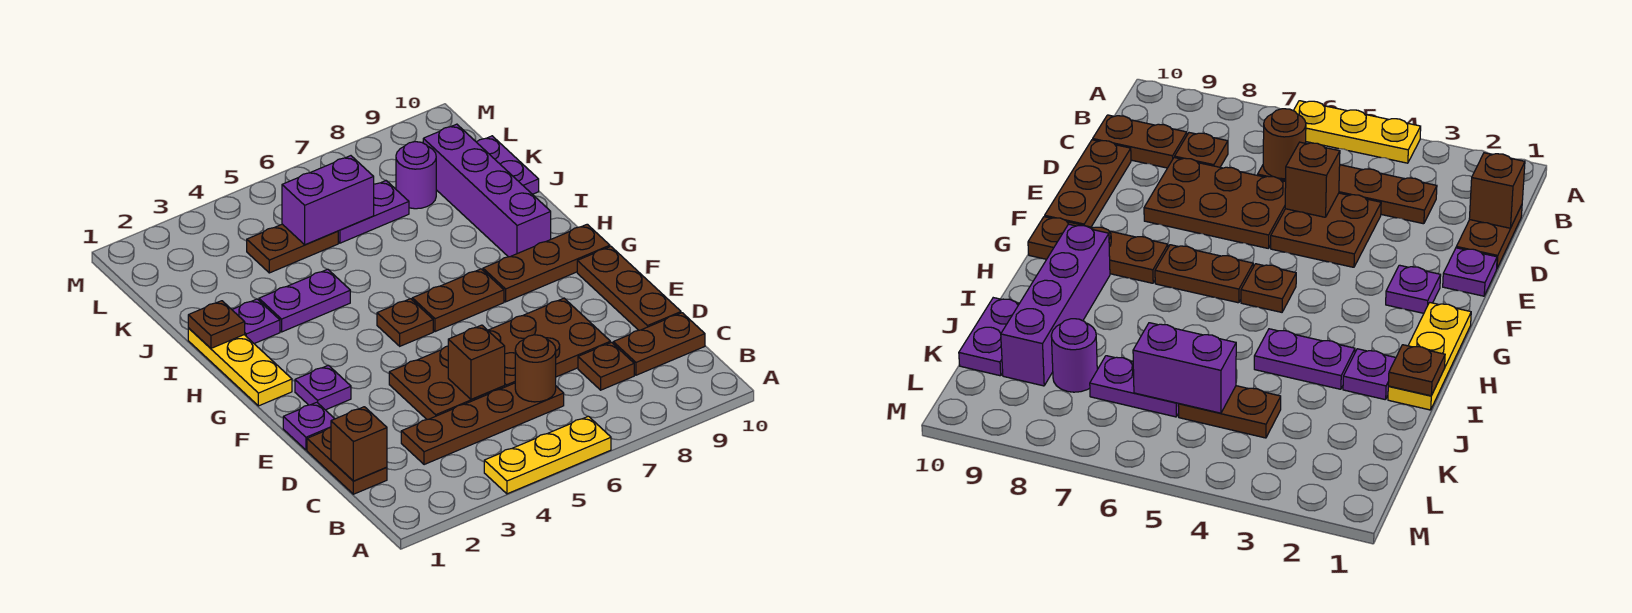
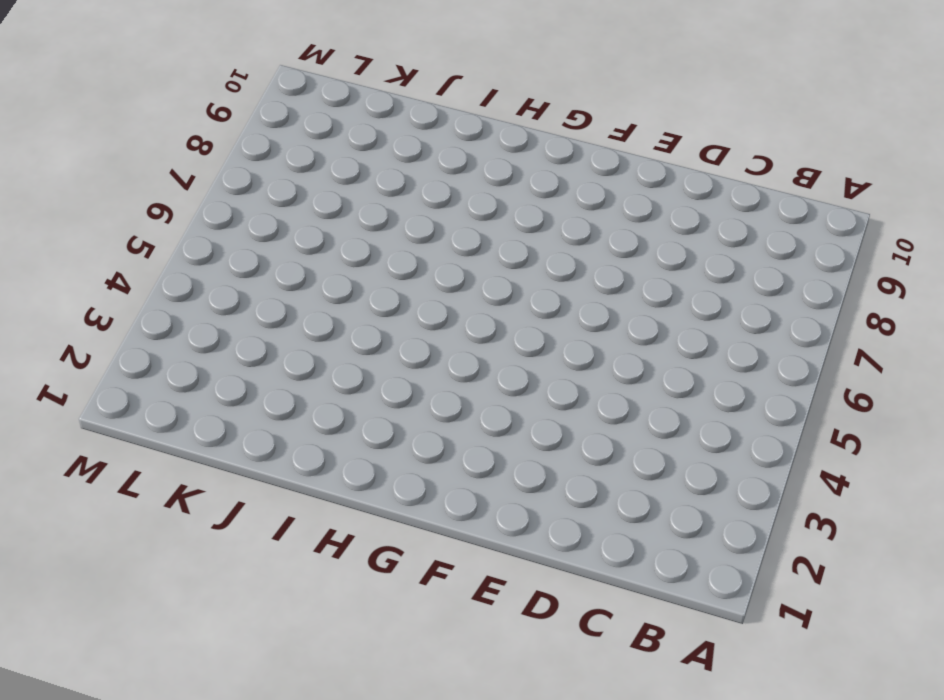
none -> yellow plate A4:A6 level 1
none -> brown plate C1:D1 level 1
none -> brown plate C3:C6 level 1

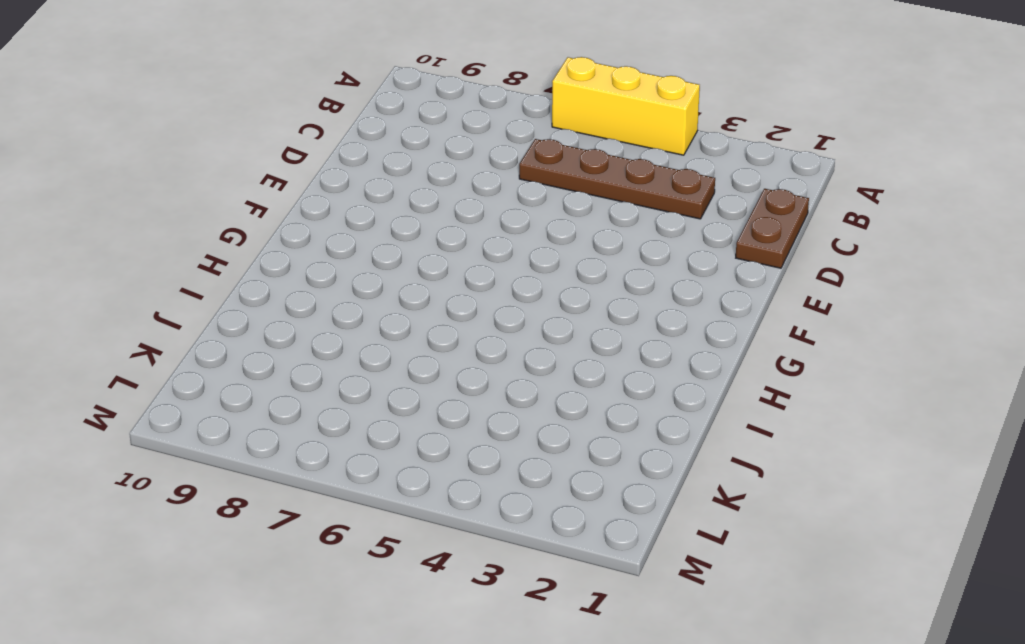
yellow brick A4:A6 level 1 -> yellow plate A4:A6 level 1
none -> brown plate C8 level 1
none -> brown plate C9:C10 level 1
none -> brown plate D4:E5 level 1

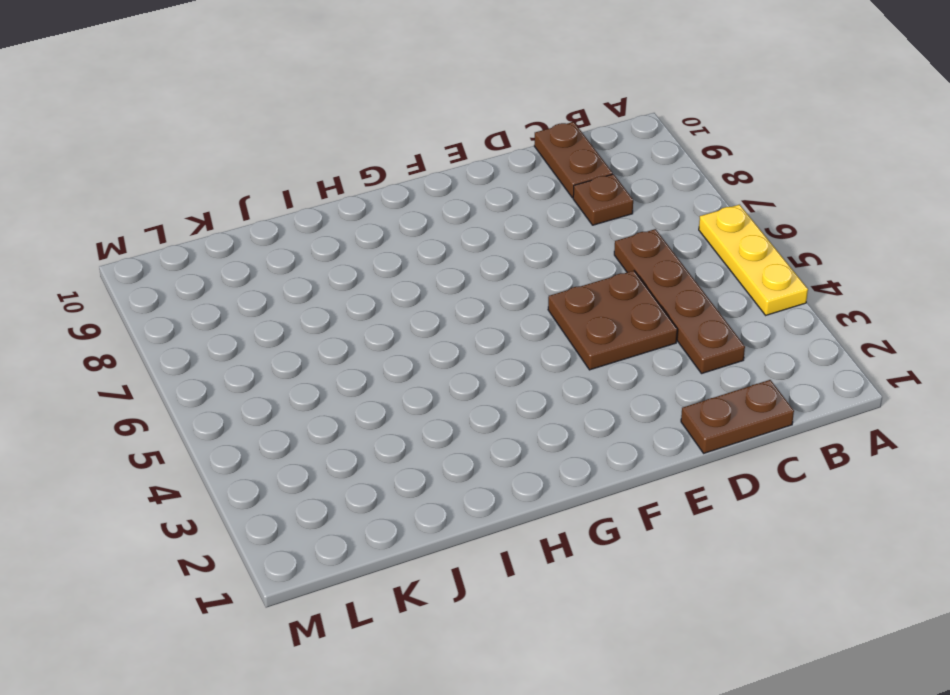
none -> brown plate D6:E8 level 1
none -> brown plate D10:F10 level 1
none -> purple plate E1 level 1

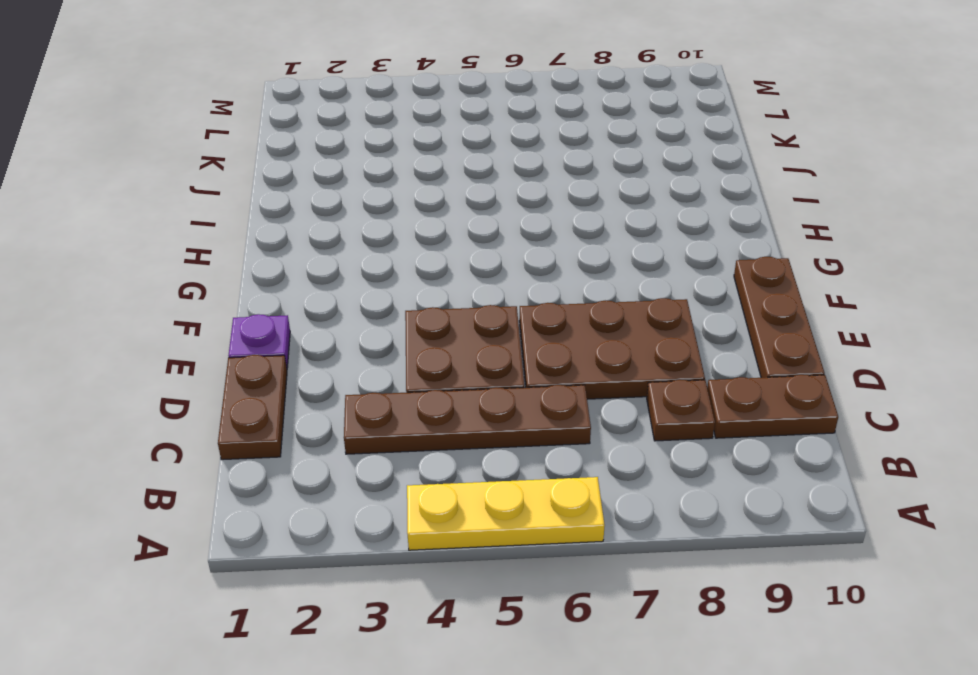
none -> purple plate F2 level 1
none -> yellow plate G1:I1 level 1
none -> brown plate G5 level 1

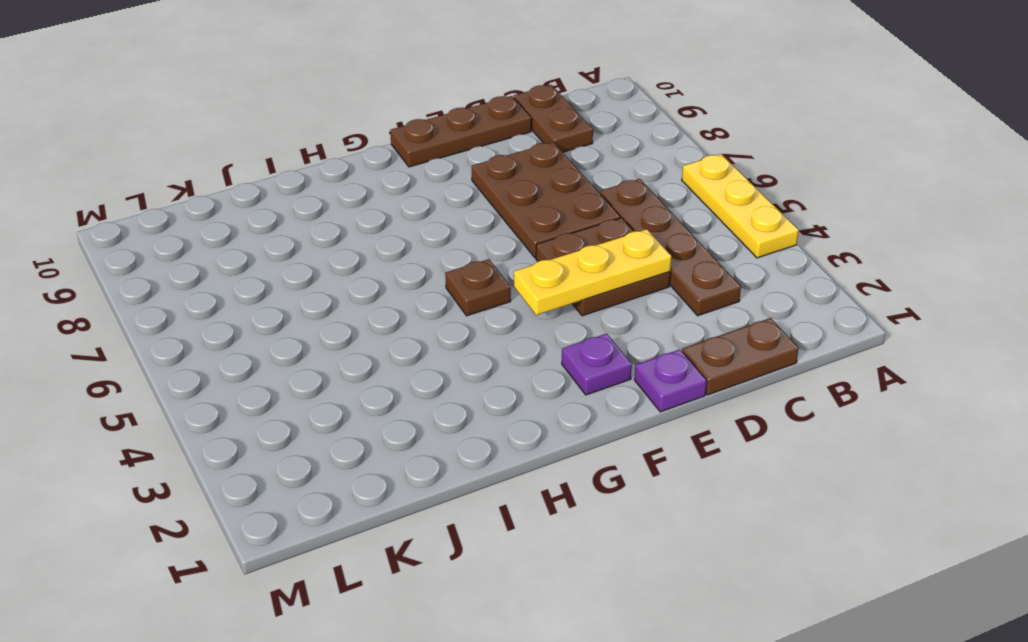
yellow plate D4:F4 level 2 -> yellow plate G1:I1 level 1
none -> brown plate C8 level 1
none -> brown plate G6:G7 level 1
none -> brown plate G8:G10 level 1

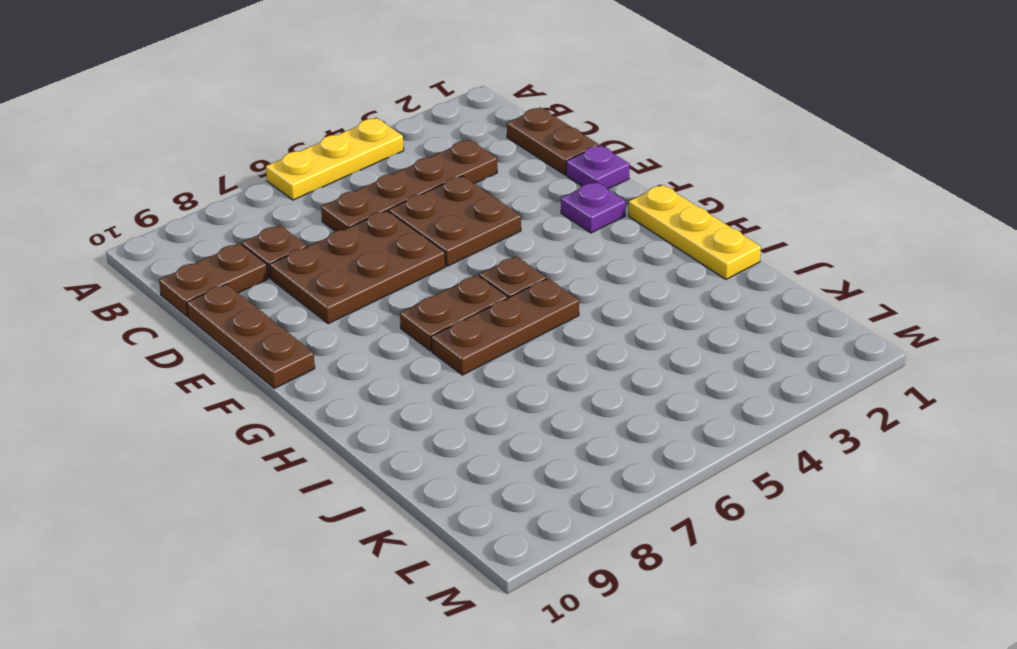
brown plate H5:H7 level 1 -> brown plate G8:G10 level 1
none -> purple brick H9:K9 level 1
none -> purple plate I2 level 1
none -> purple plate I3:I4 level 1

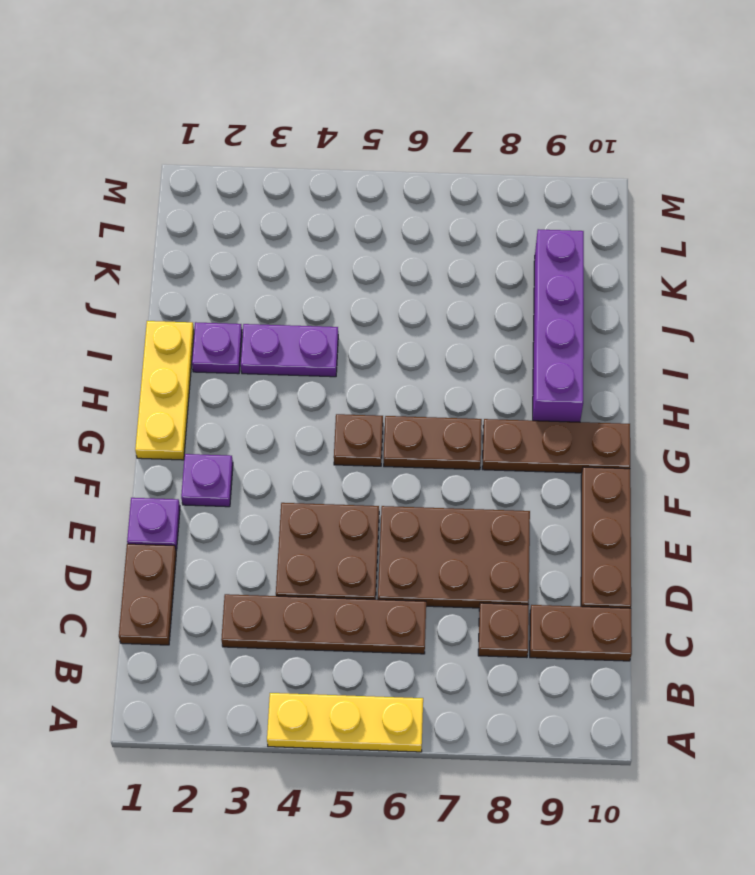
none -> purple plate J10:K10 level 1
none -> brown plate K4:K5 level 1
none -> purple plate K6:K7 level 1

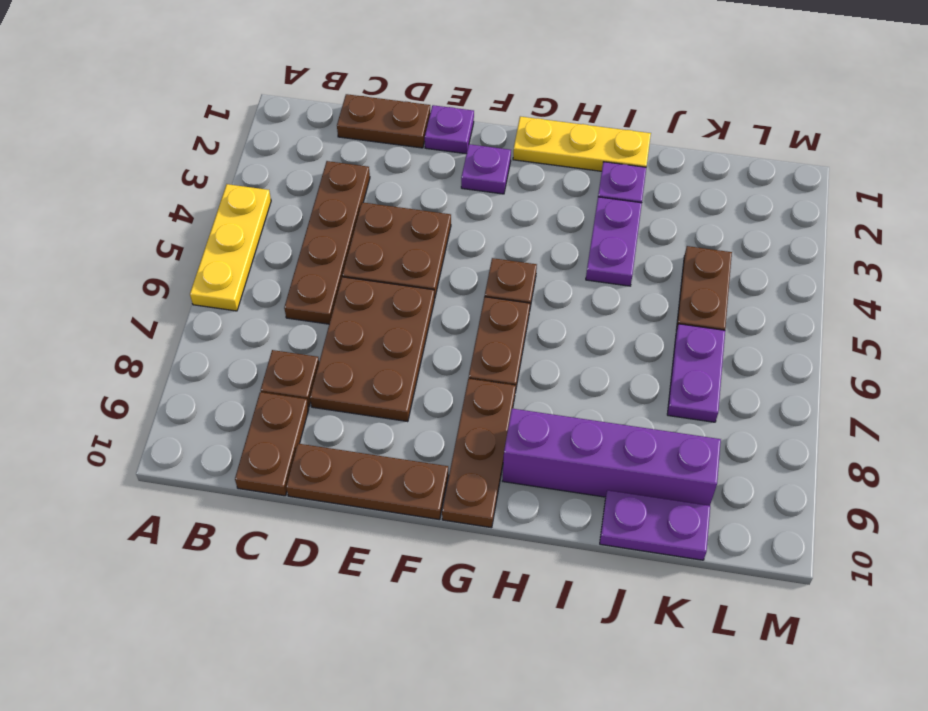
none -> purple round brick K8 level 1
none -> brown brick C1 level 2
none -> brown round brick C6 level 2

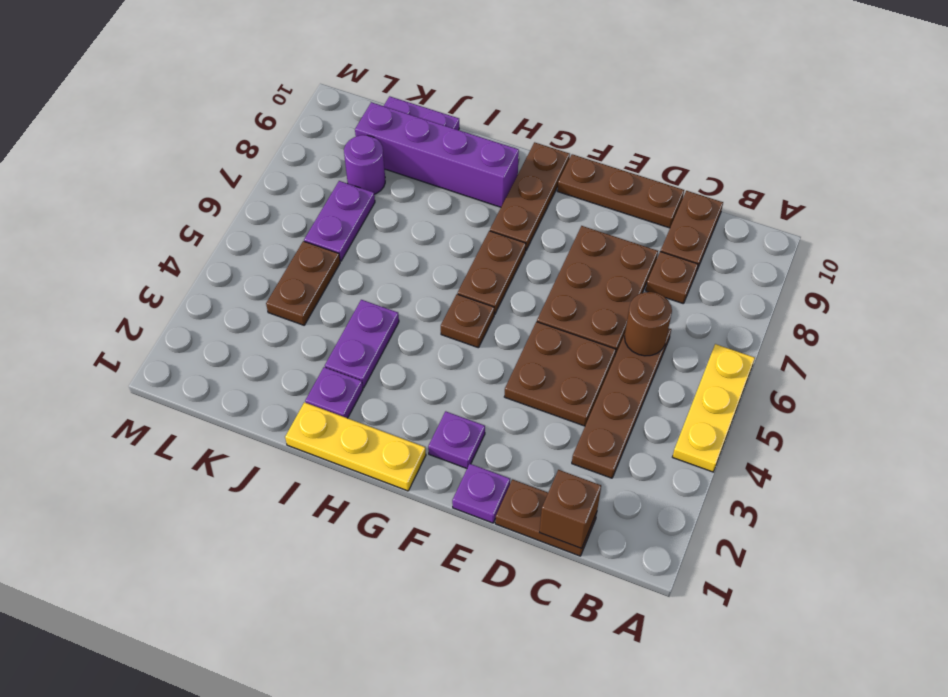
none -> brown brick D5 level 2
none -> brown plate I1 level 2
none -> purple brick K5:K6 level 2

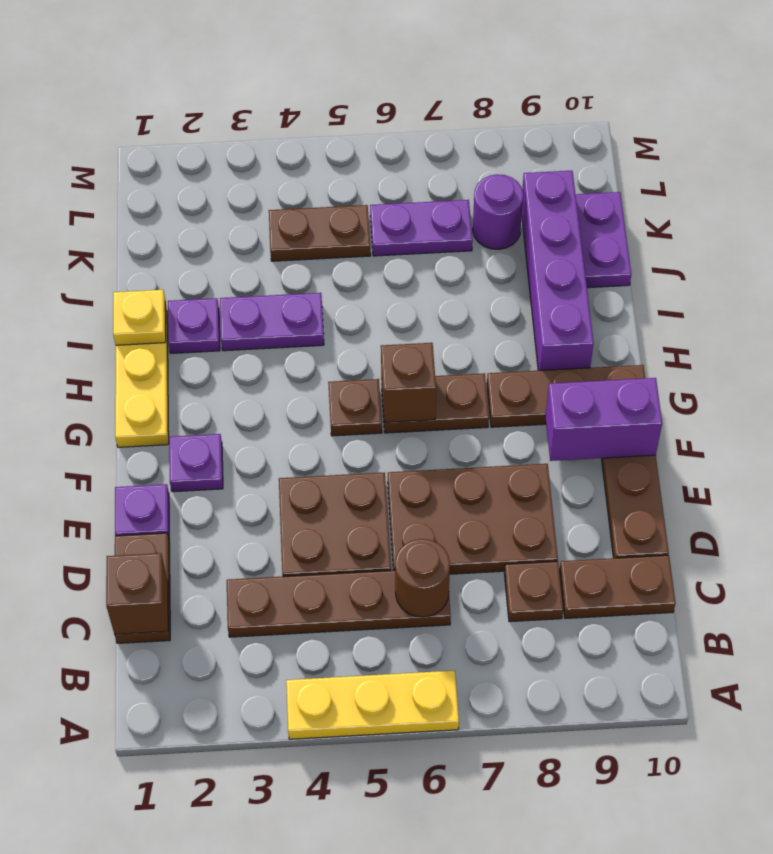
purple brick F9:F10 level 2 -> purple brick K5:K6 level 2
brown brick G6 level 2 -> brown brick D5 level 2
yellow plate I1 level 2 -> brown plate I1 level 2

